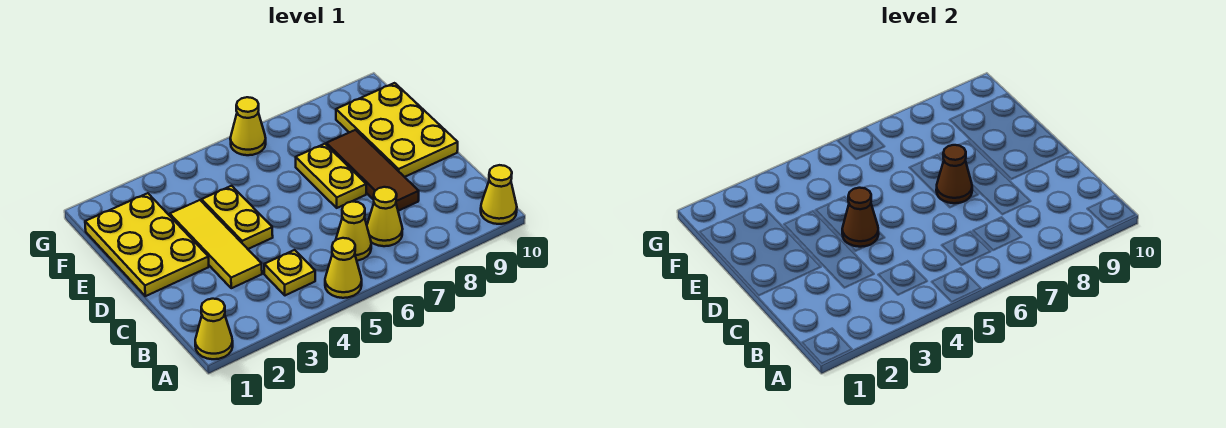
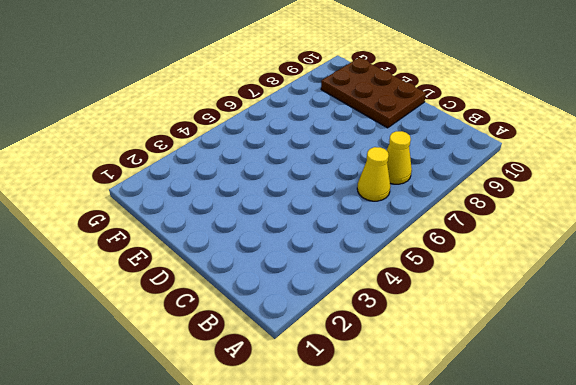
brown plate D9:F10 level 1 -> yellow plate D9:F10 level 1
none -> yellow cone A1 level 1
none -> yellow cone A5 level 1
none -> yellow cone A10 level 1

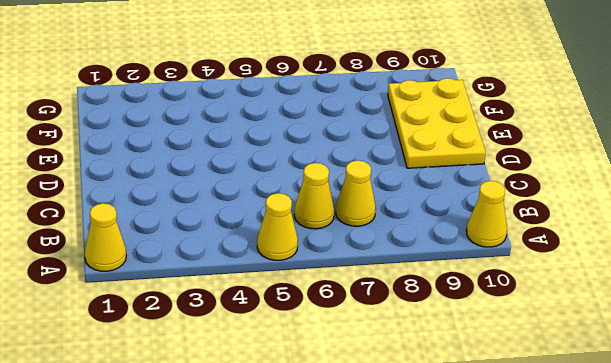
none -> yellow plate B4 level 1
none -> yellow tile C3:E3 level 1
none -> brown tile C8:E8 level 1

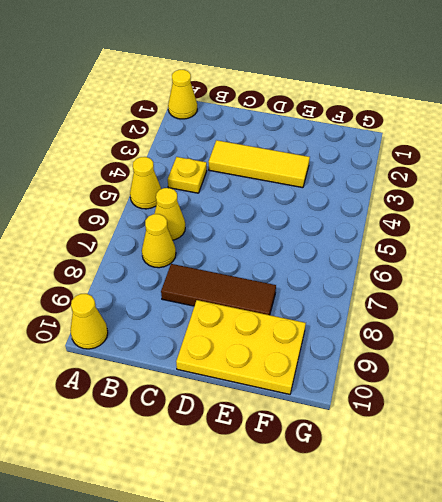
none -> yellow plate D1:F2 level 1
none -> yellow plate D4:E4 level 1
none -> yellow plate D7:E7 level 1

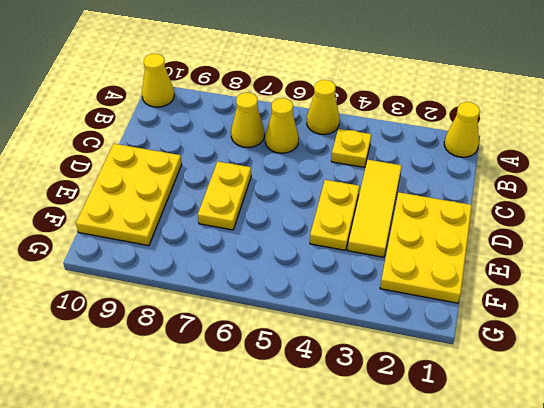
none -> brown tile C8:E8 level 1
none -> yellow cone G6 level 1
none -> brown cone D4 level 2

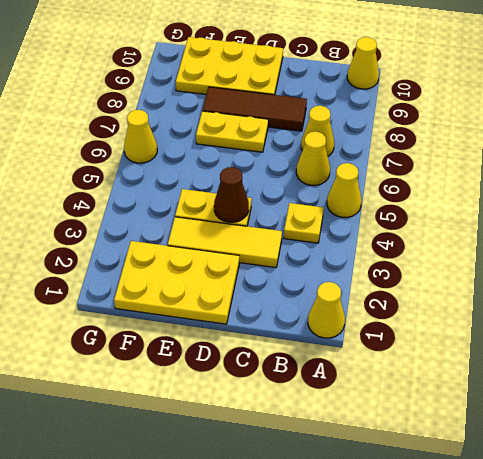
none -> brown cone D7 level 2

